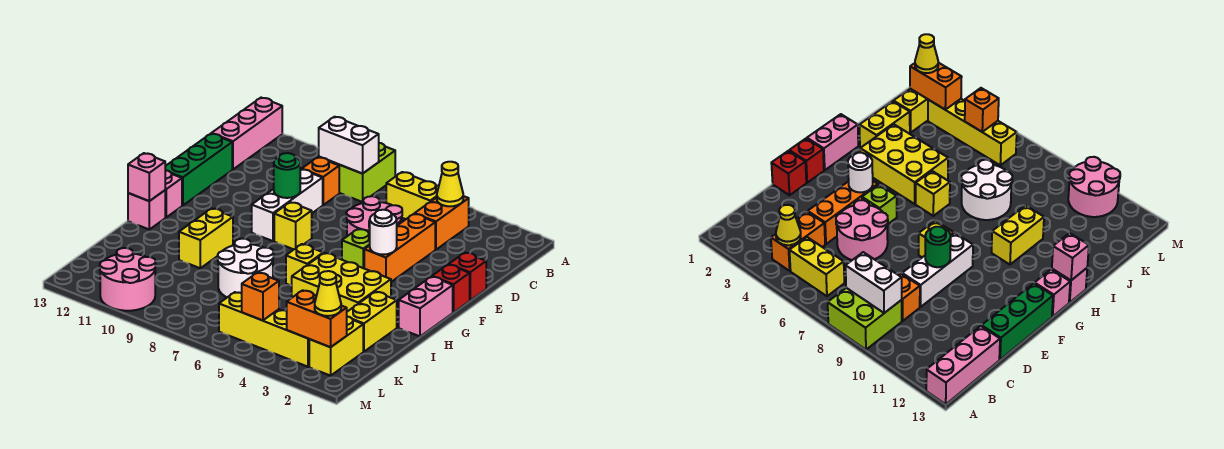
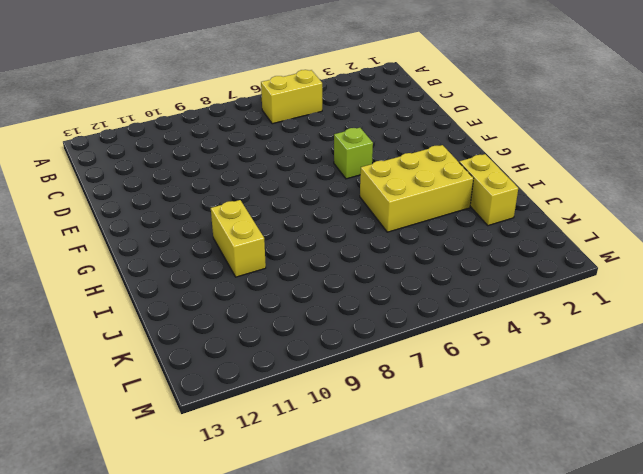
none -> lime brick A8:B9 level 1
none -> pink brick A13:C13 level 1
none -> orange brick B4:C4 level 1
none -> orange brick C9 level 1

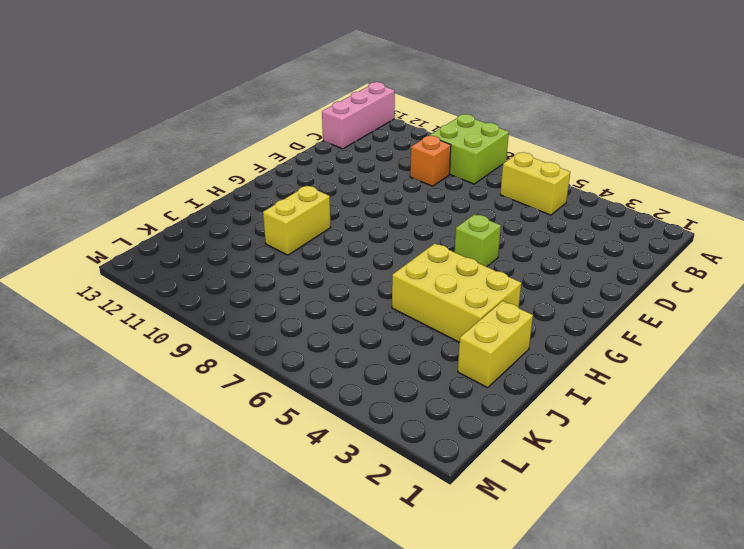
none -> orange brick B4:C4 level 1
none -> orange brick D4:F4 level 1
none -> pink round brick D5:E6 level 1
none -> white brick D9:F9 level 1

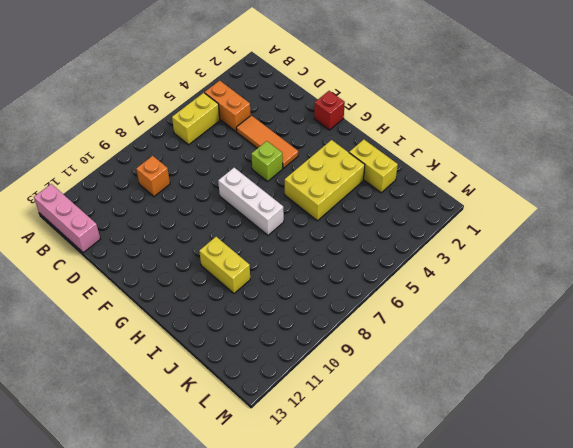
orange tile D4:F4 level 1 -> orange brick D4:F4 level 1
white brick F7:H7 level 1 -> white brick D9:F9 level 1
none -> lime brick A8:B9 level 1
none -> pink round brick D5:E6 level 1
none -> green brick D13:F13 level 1
none -> red brick E1 level 1

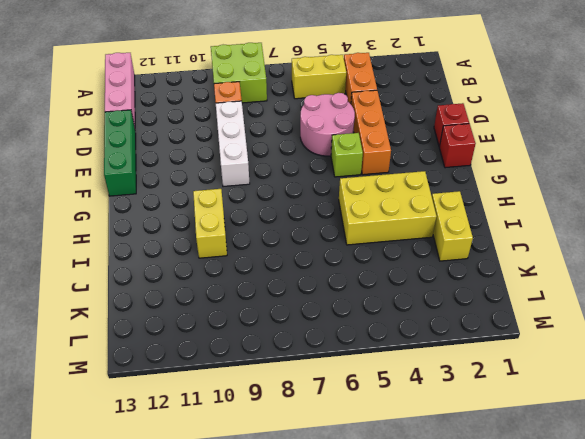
none -> yellow brick F8 level 1
none -> pink brick G1:H1 level 1
none -> pink brick G13 level 1
none -> yellow brick H6 level 1

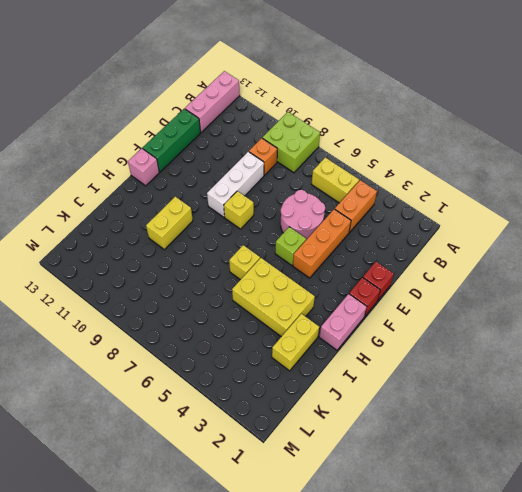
none -> pink brick H13 level 1
none -> white round brick I7:J8 level 1
none -> yellow brick K2:L2 level 1
none -> yellow brick L3:L6 level 1

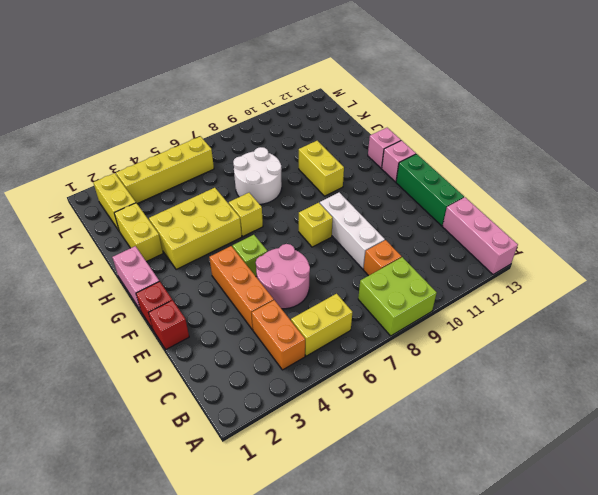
none -> pink round brick L10:M11 level 1
none -> yellow cone B4 level 2
none -> white brick B8:B9 level 2
none -> green round brick E9 level 2

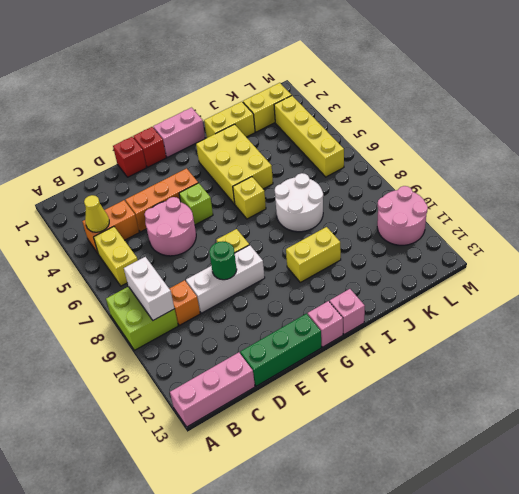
none -> white round brick F4 level 2
none -> pink brick H13 level 2
none -> orange brick L2:L3 level 2
none -> orange brick L5 level 2

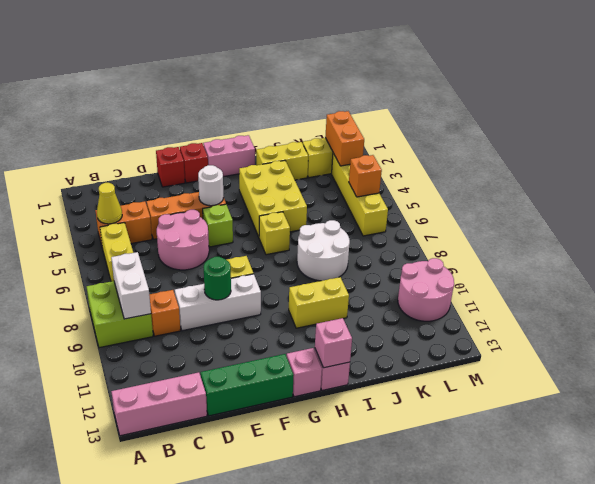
none -> yellow cone L2 level 3

